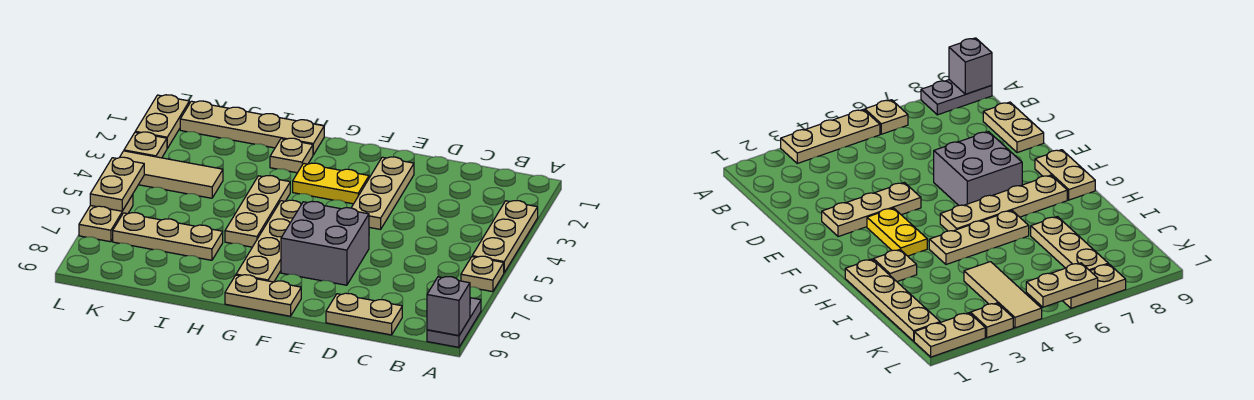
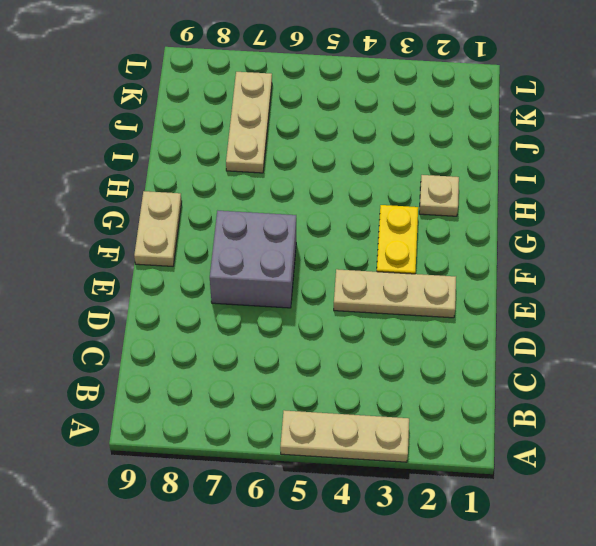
none -> tan plate A6 level 1
none -> grey plate A8:A9 level 1
none -> tan plate C9:D9 level 1

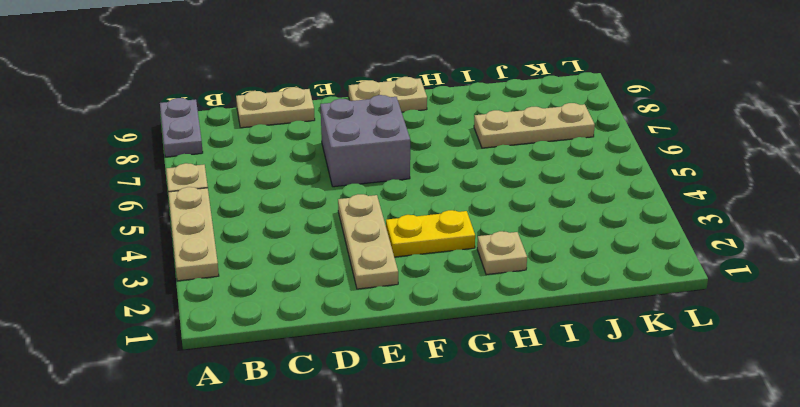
none -> tan plate G5:G8 level 1
none -> tan plate H1:K1 level 1
none -> tan plate H4:H6 level 1

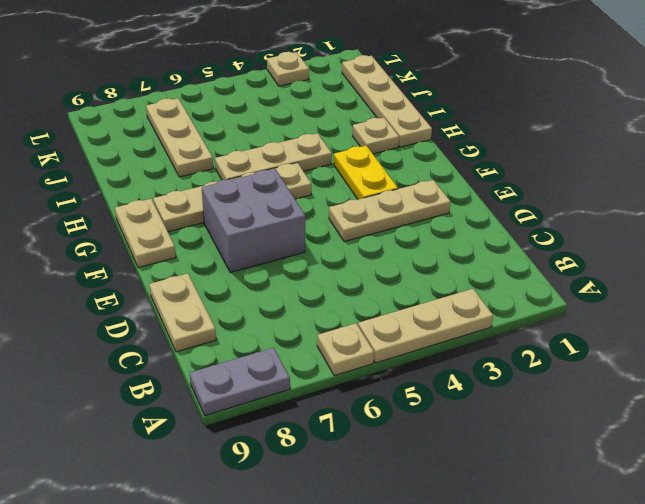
none -> tan tile J4:L4 level 1
none -> tan plate L1:L2 level 1
none -> tan plate L6:L7 level 1

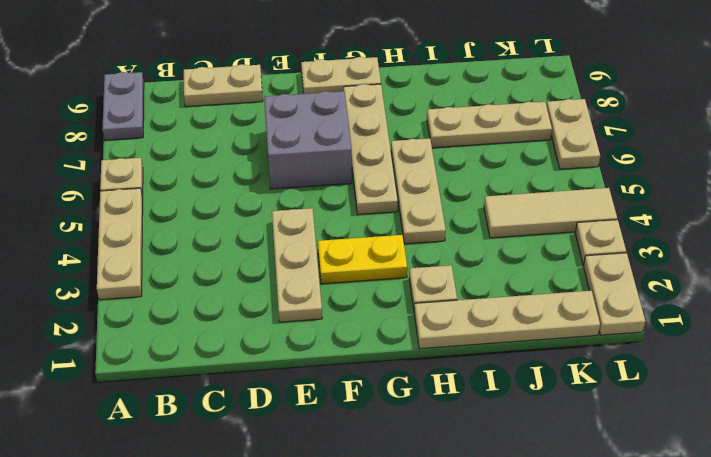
none -> grey brick A9 level 2
none -> tan plate L5:L6 level 2

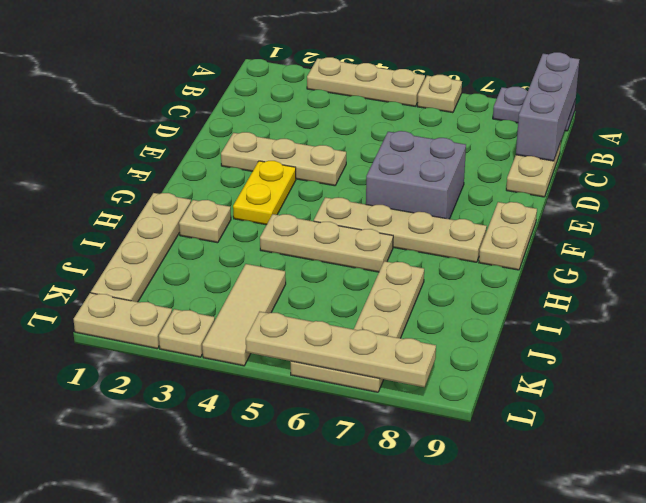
grey brick A9:C9 level 2 -> grey brick A9 level 2
tan plate L5:L8 level 2 -> tan plate L5:L6 level 2

